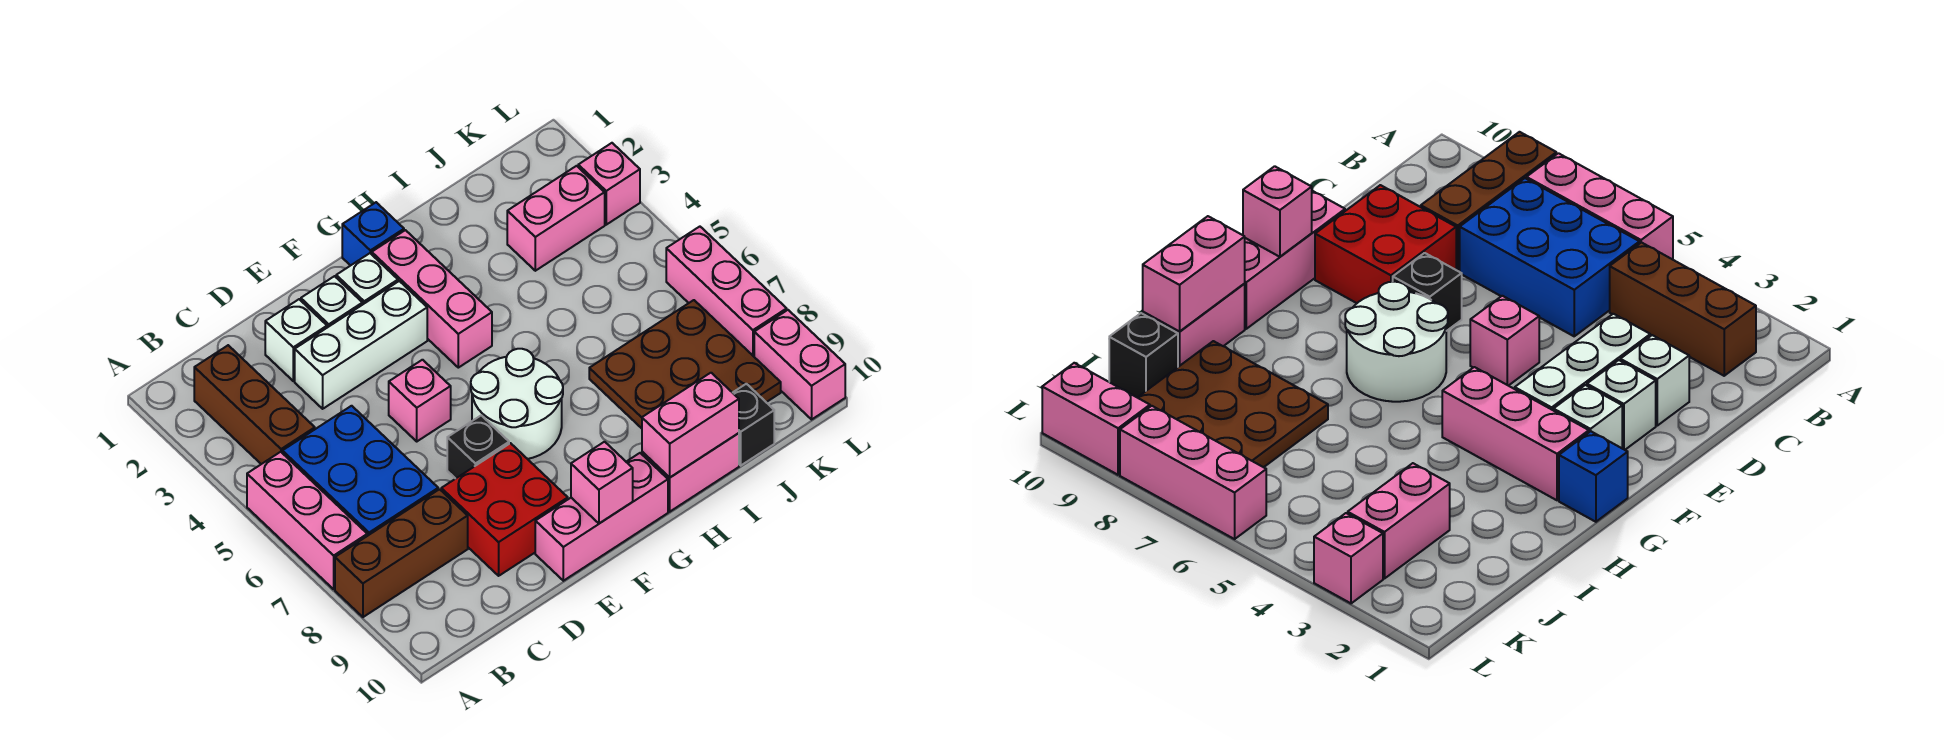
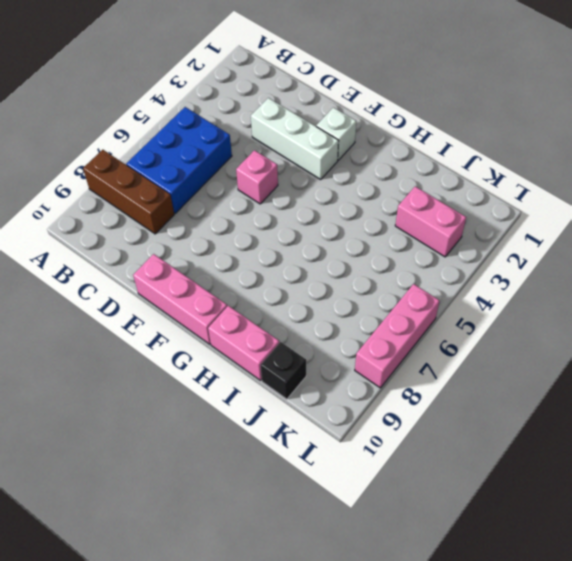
none -> pink brick A5:A7 level 1
none -> brown brick B2:B4 level 1
none -> white brick D2 level 1

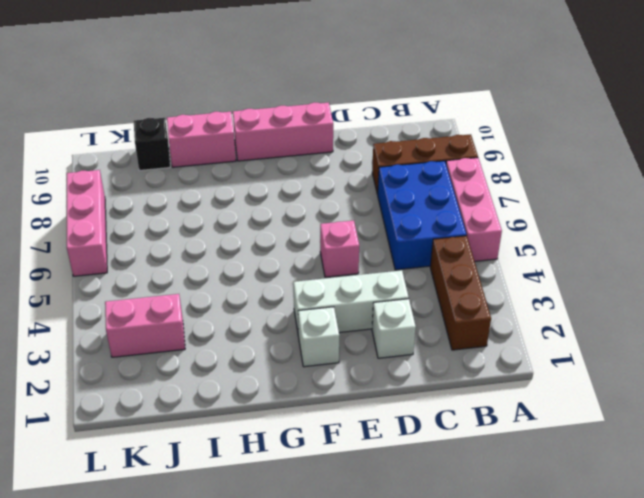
none -> red brick D8:E9 level 1
none -> white brick E2 level 1
none -> black brick E7 level 1

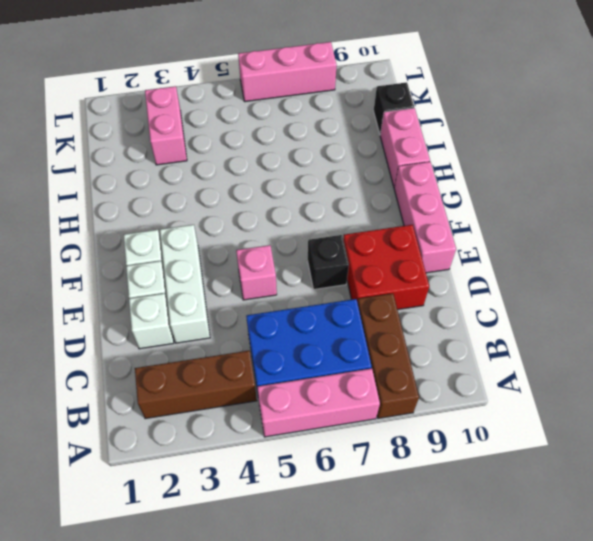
none -> white round brick F6:G7 level 1
none -> blue brick G1 level 1
none -> pink brick G2:G4 level 1

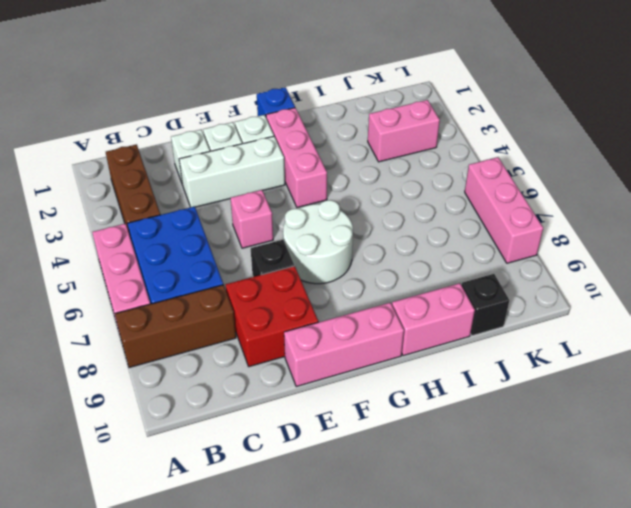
none -> brown plate I7:K9 level 1
none -> pink brick L3 level 1
none -> pink brick L9:L10 level 1

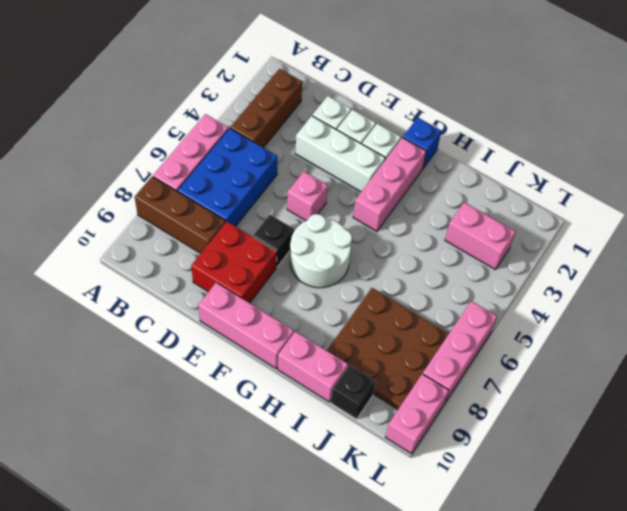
none -> pink brick L3 level 1
none -> pink brick F10 level 2
none -> pink brick H10:I10 level 2

